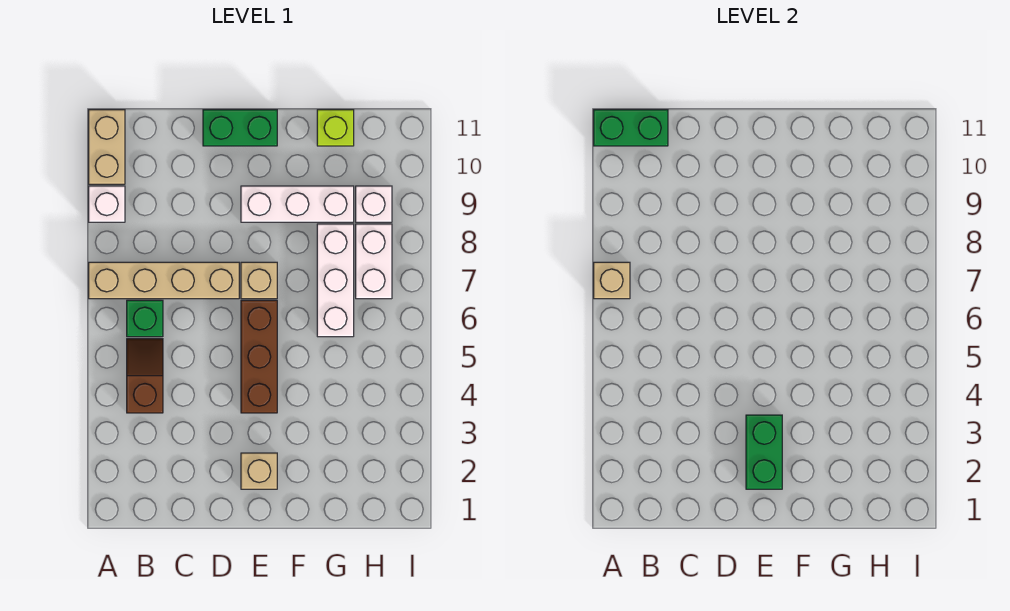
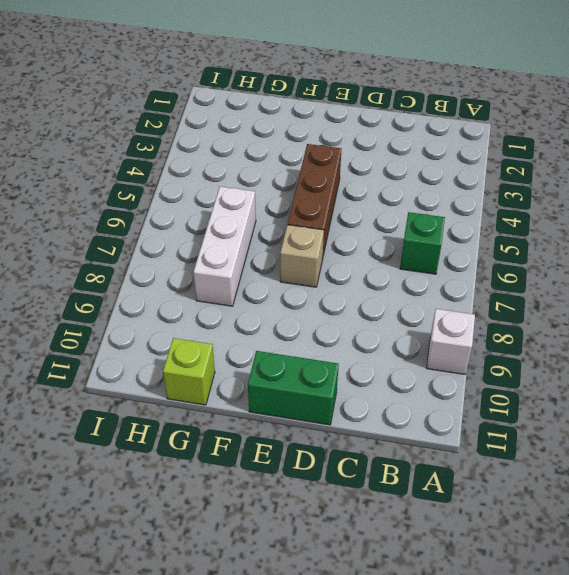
none -> tan brick A7:D7 level 1
none -> tan brick A10:A11 level 1
none -> brown slope B4:B5 level 1 top 4

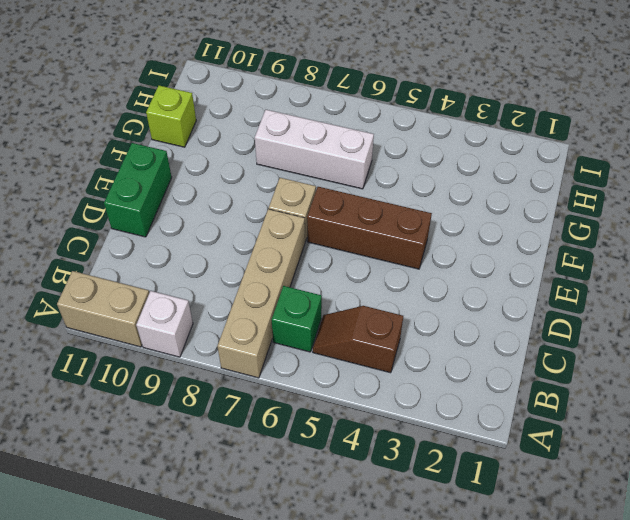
none -> tan brick E2 level 1
none -> white brick E9:G9 level 1
none -> white brick H7:H8 level 1

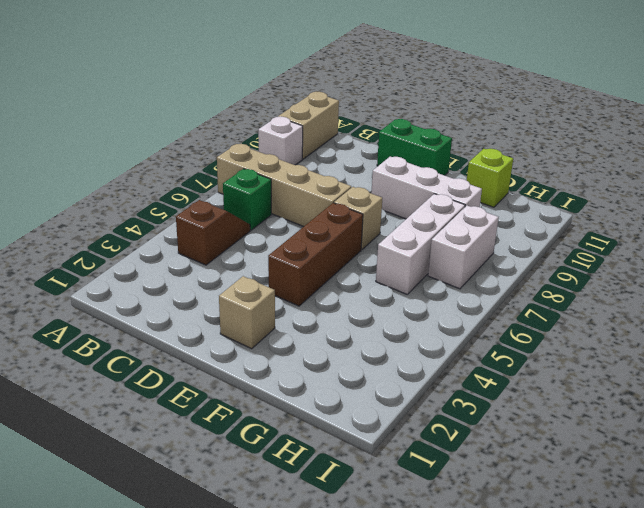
none -> white brick H9 level 1
none -> tan brick A7 level 2
none -> green brick A11:B11 level 2

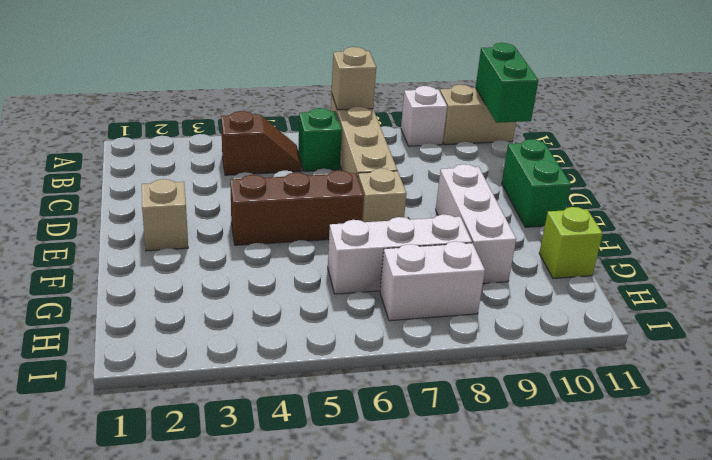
none -> white brick H9 level 1
none -> green brick E2:E3 level 2

